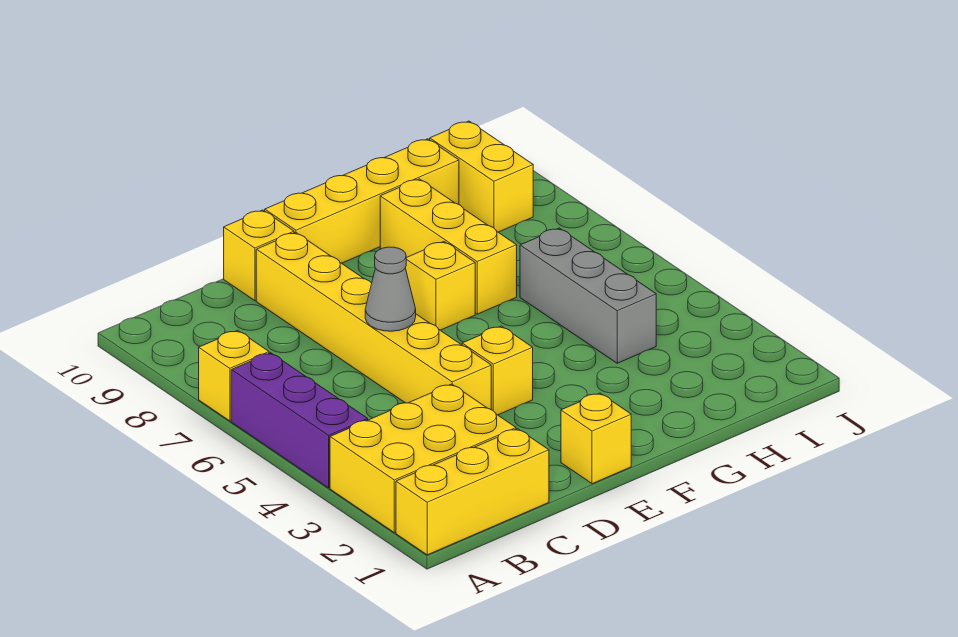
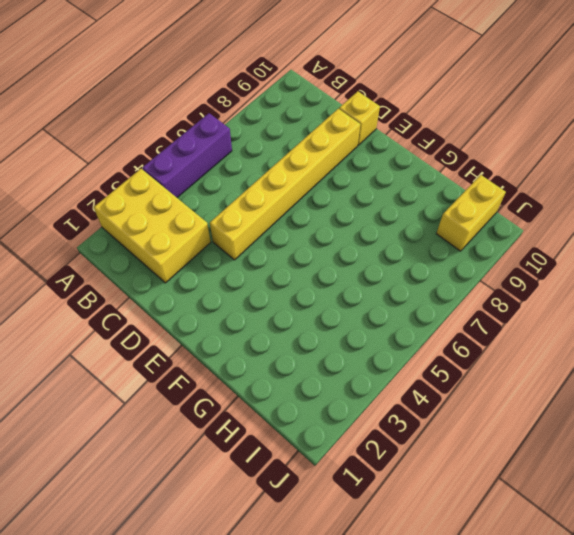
none -> yellow brick A1:C1 level 1
none -> yellow brick A7 level 1
none -> yellow brick E1 level 1

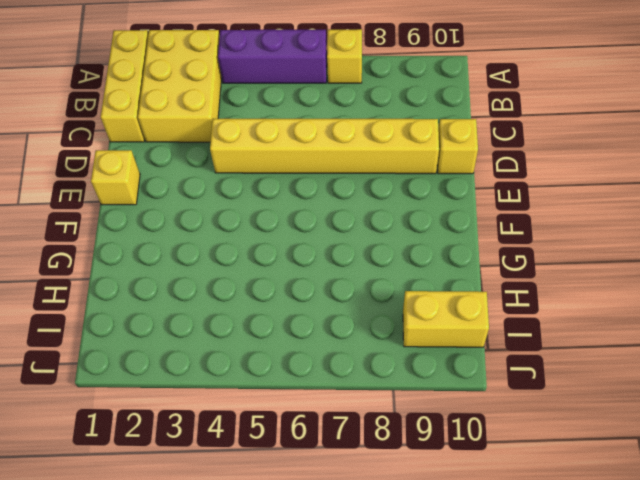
none -> yellow brick E4 level 1
none -> yellow brick E10:H10 level 1
none -> yellow brick F7 level 1

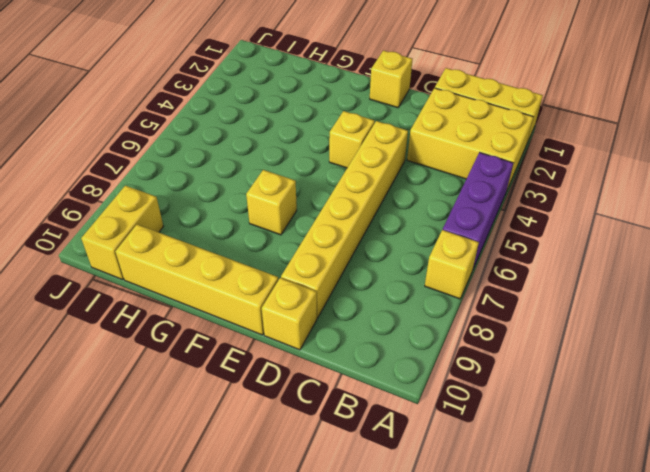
none -> yellow brick G7:G9 level 1
none -> grey brick H4:H6 level 1
none -> grey cone D6 level 2

